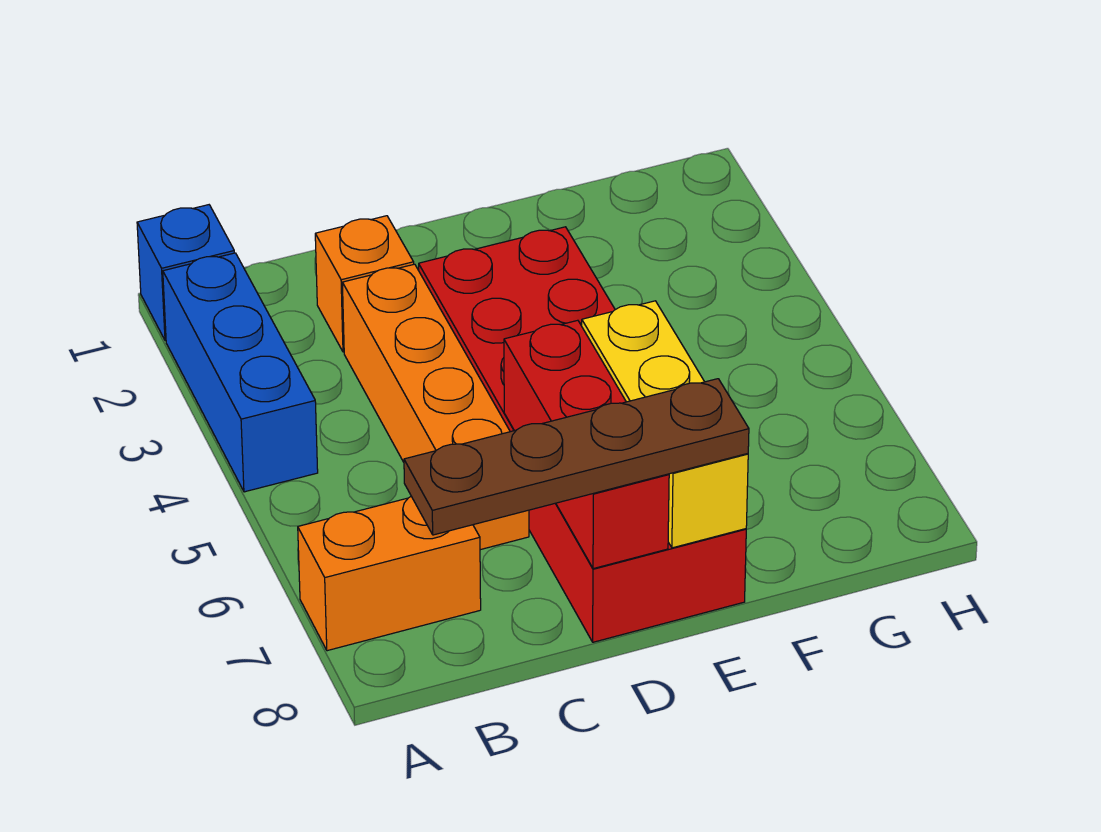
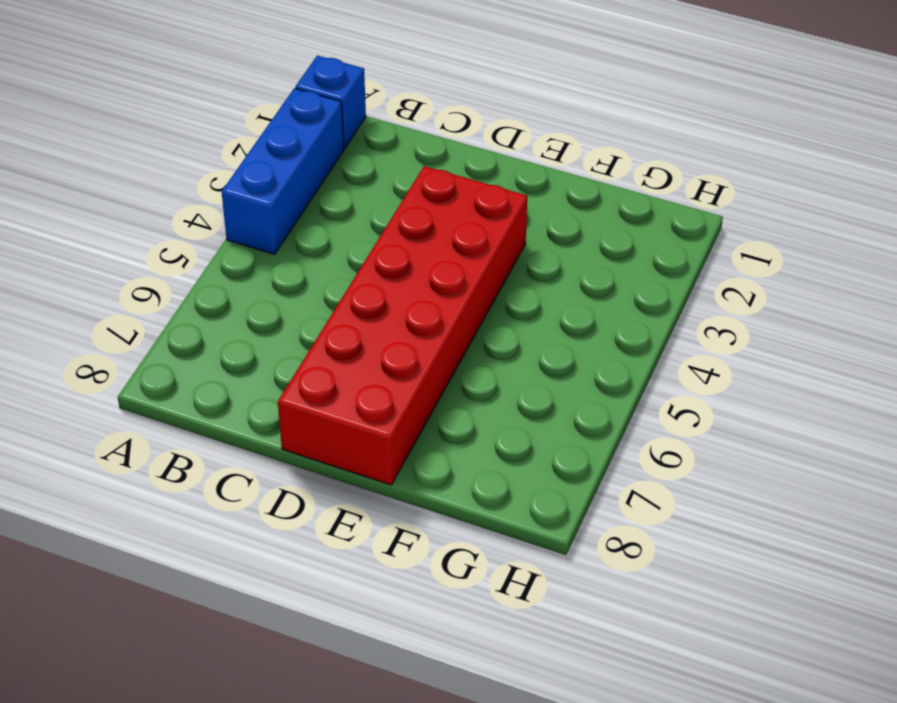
none -> orange brick A7:B7 level 1
none -> orange brick C2 level 1

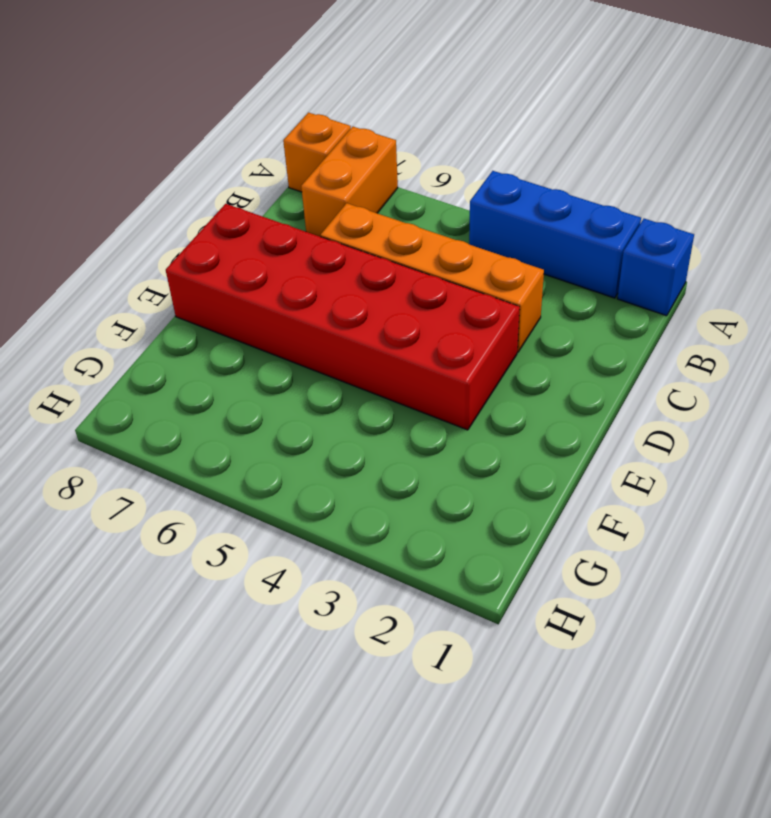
orange brick A8 level 1 -> orange brick C2 level 1
none -> red brick D6:D8 level 2
none -> yellow brick E6:E8 level 2

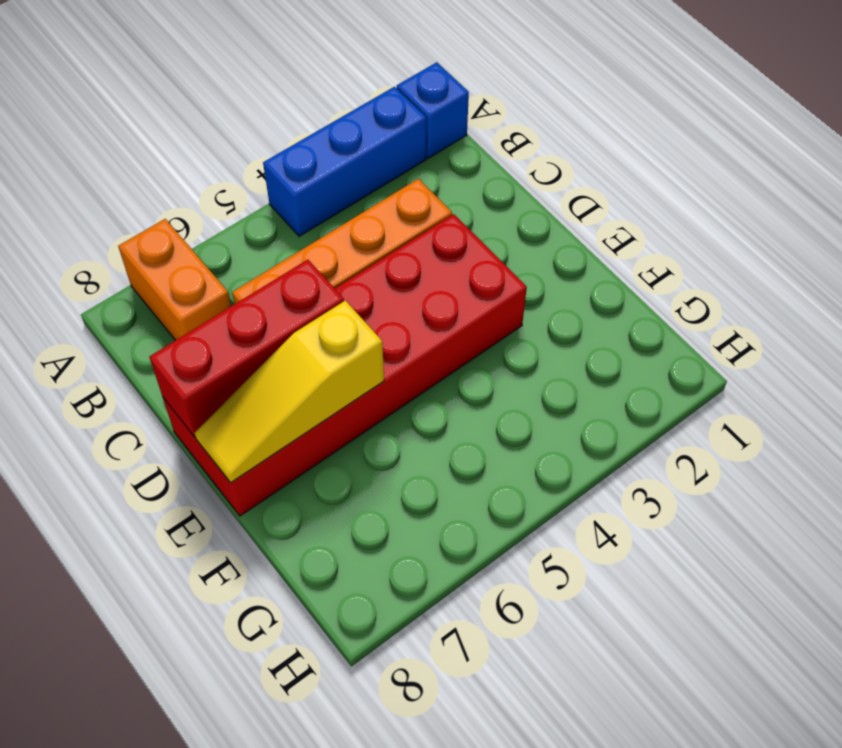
yellow slope E6:E8 level 2 top 6 -> yellow brick E6:E8 level 2
none -> orange brick C2 level 1
none -> brown plate B8:E8 level 3

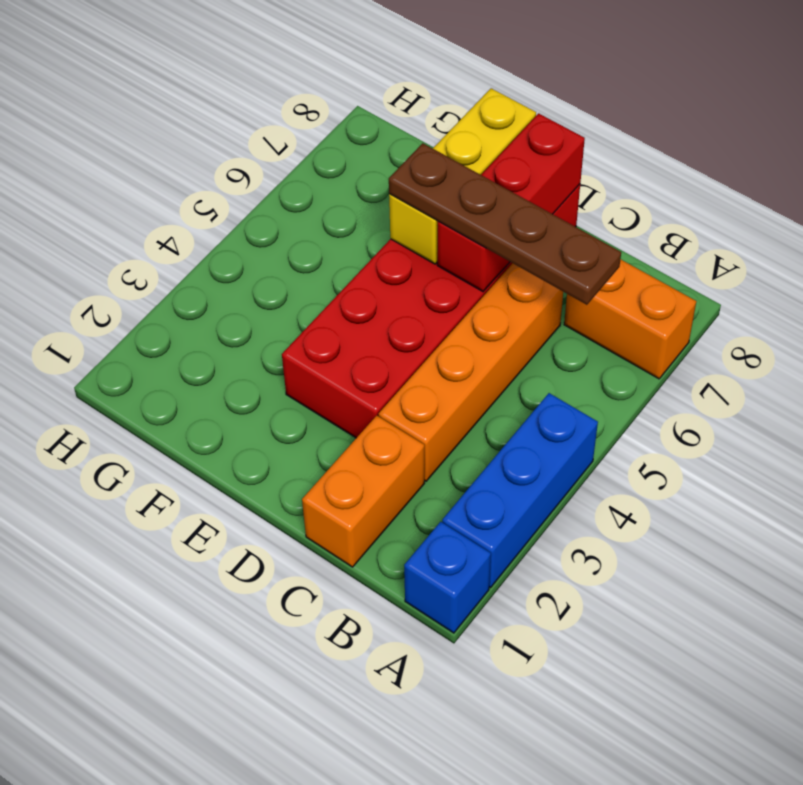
brown plate B6:E6 level 3 -> brown plate B8:E8 level 3
orange brick C1:C2 level 1 -> orange brick C2 level 1

